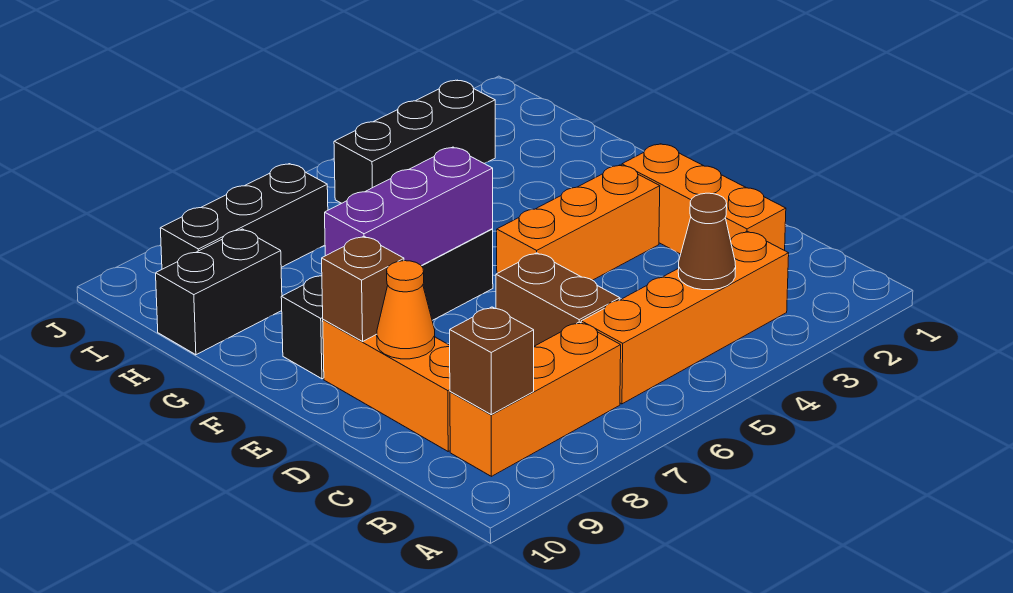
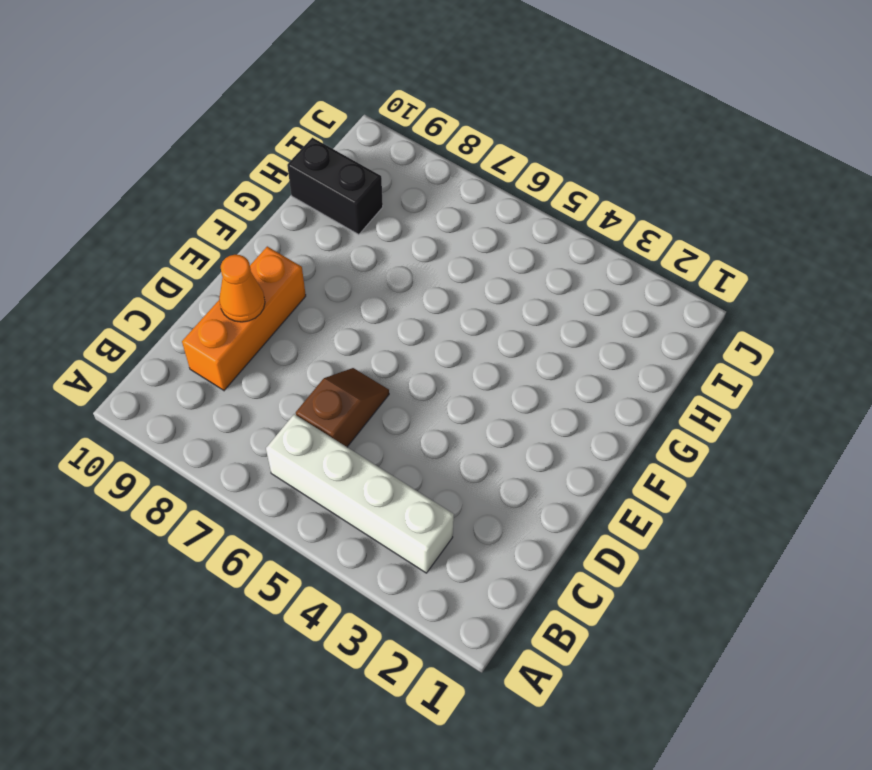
white brick B3:B6 level 1 -> orange brick B3:B6 level 1
brown slope C6:D6 level 1 top C -> brown brick C6:D6 level 1
none -> orange brick B7:B9 level 1
none -> orange brick C2:E2 level 1
none -> orange brick E3:E5 level 1

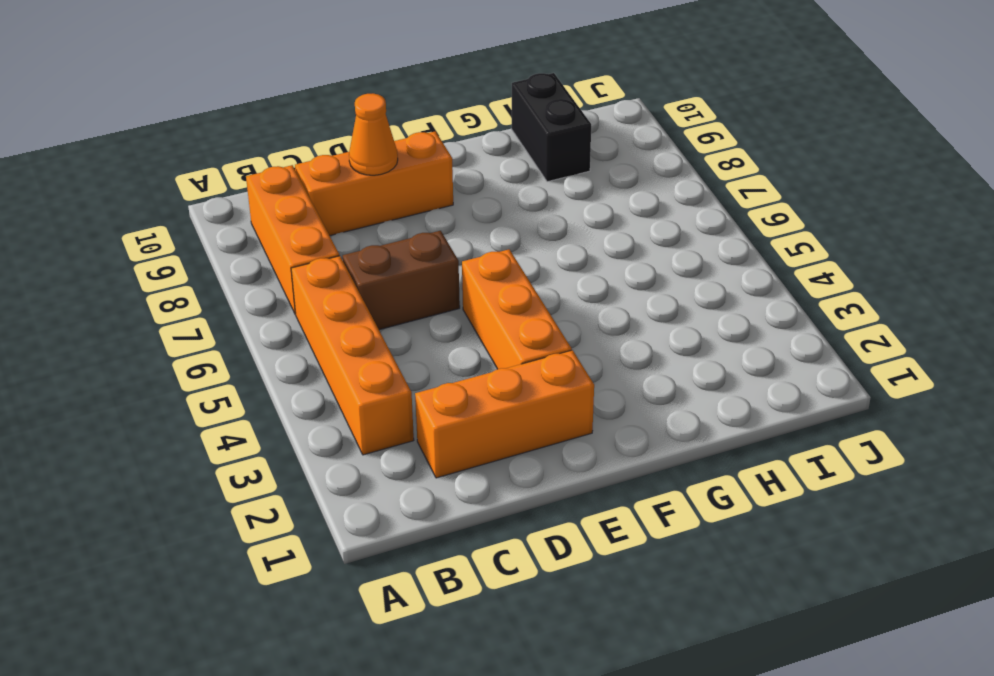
none -> black brick F6:F9 level 1
none -> black brick I3:I5 level 1
none -> black brick I7:I9 level 1

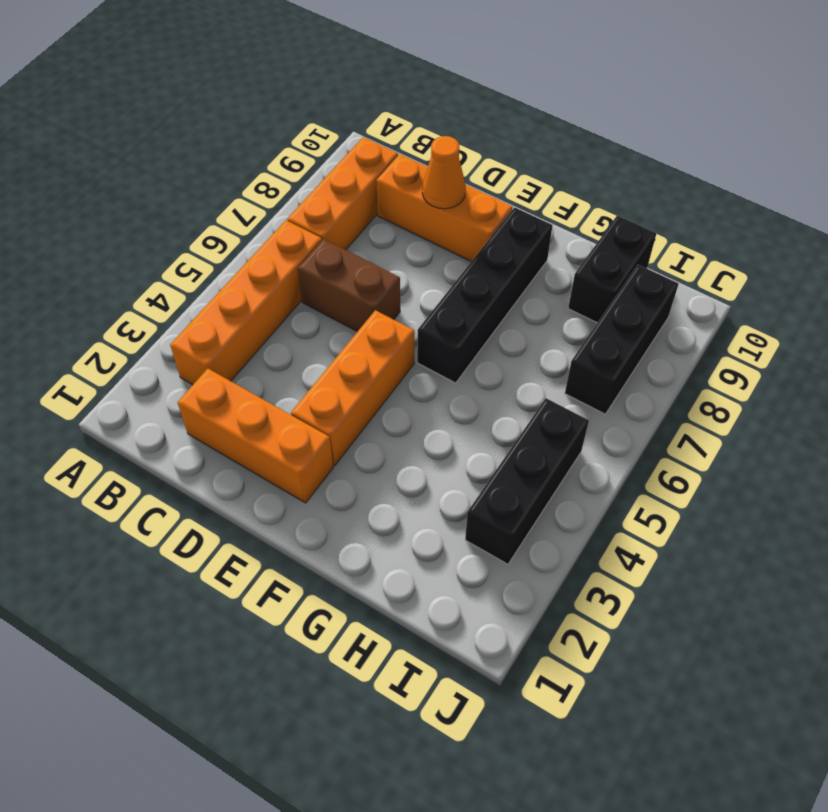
none -> brown cone B4 level 2
none -> brown brick B9 level 2
none -> brown brick E9 level 2

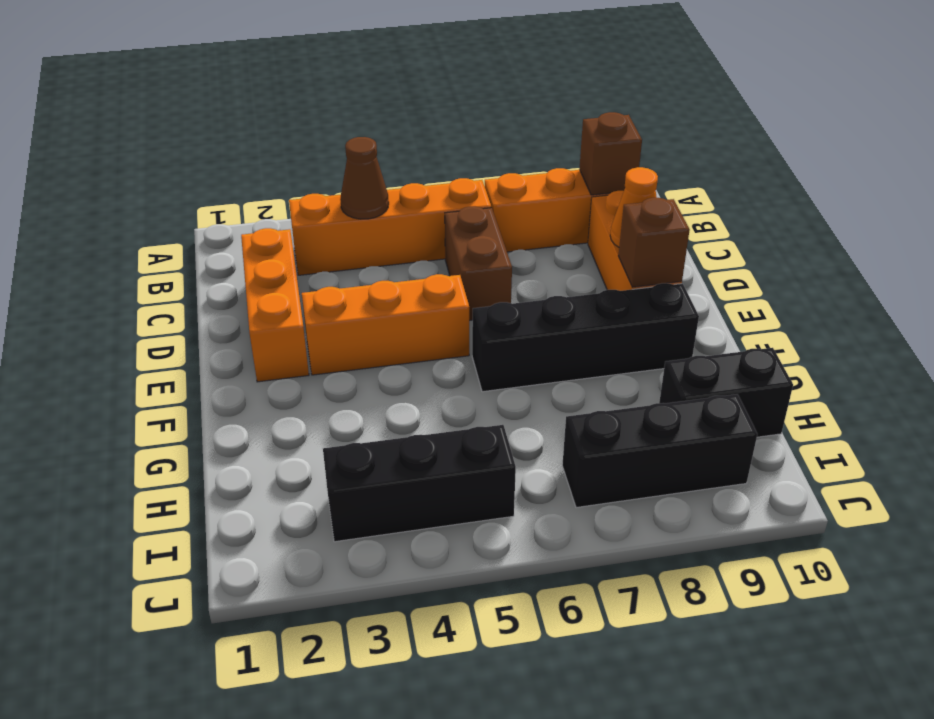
none -> purple brick F6:F8 level 2

